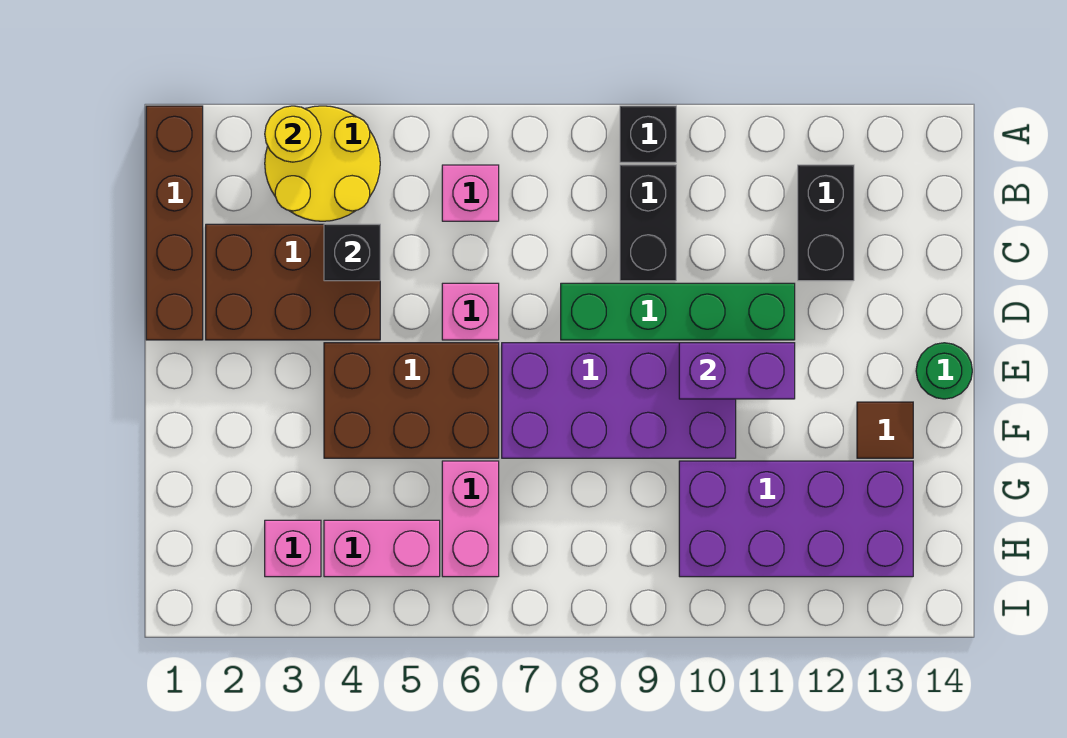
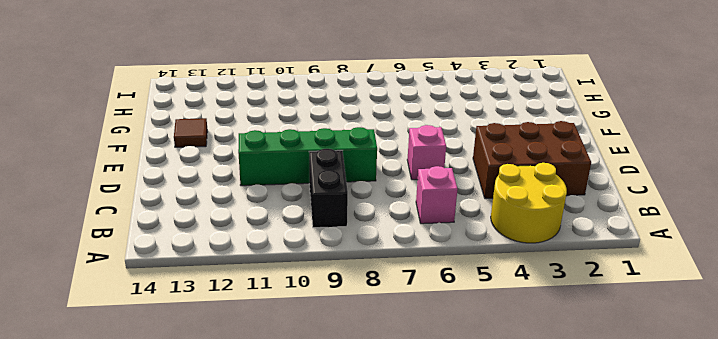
none -> brown brick A1:D1 level 1
none -> black brick A9 level 1
none -> black brick B12:C12 level 1

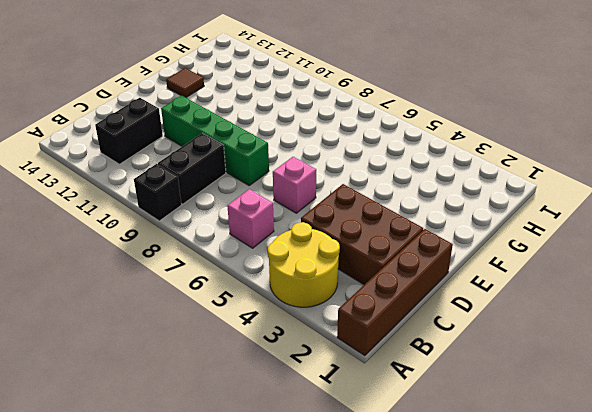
none -> brown brick E4:F6 level 1
none -> purple brick E7:F10 level 1
none -> green round brick E14 level 1

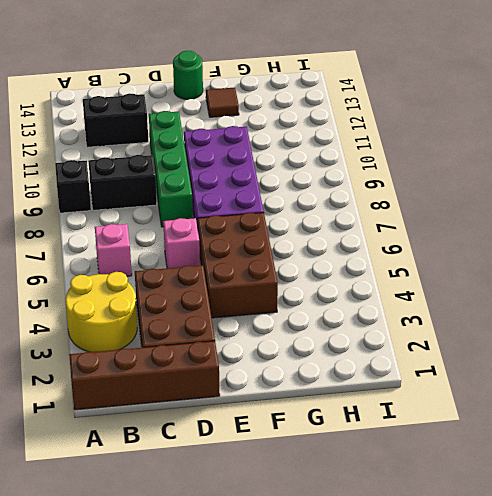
none -> pink brick G6:H6 level 1
none -> purple brick G10:H13 level 1
none -> pink brick H3 level 1

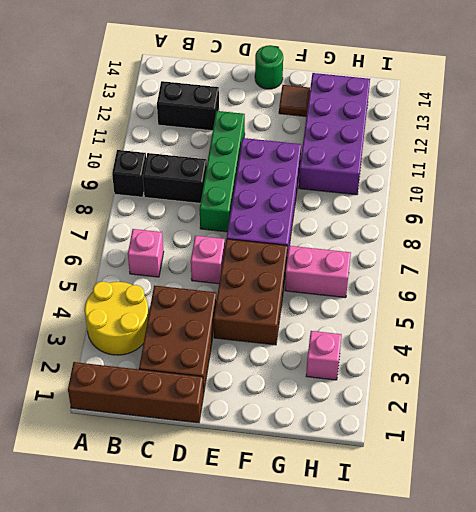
none -> pink brick H4:H5 level 1
none -> yellow round brick A3 level 2
none -> black brick C4 level 2

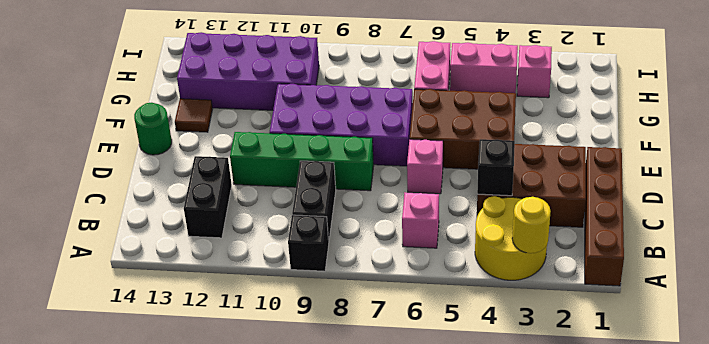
none -> purple brick E10:E11 level 2

